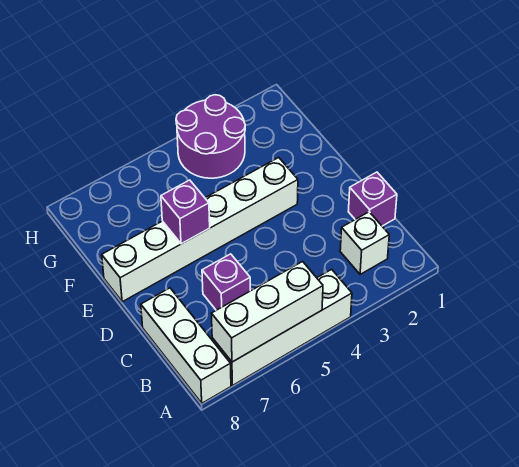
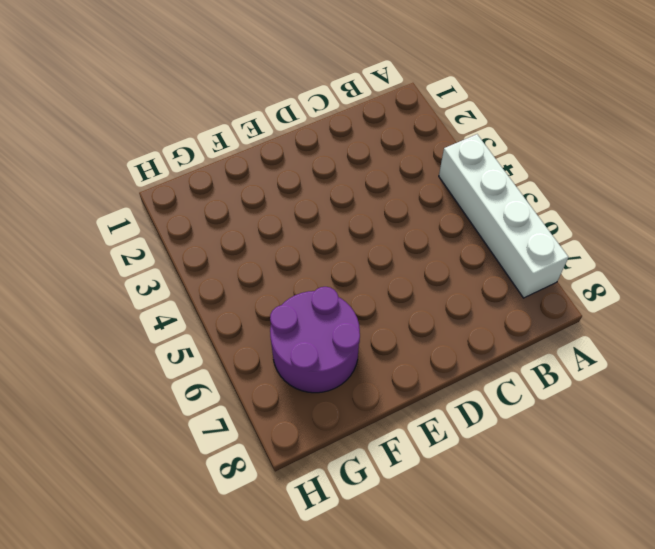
purple round brick F6:G7 level 1 -> purple round brick G3:H4 level 1
none -> white brick A8:C8 level 1
none -> white brick B2 level 1

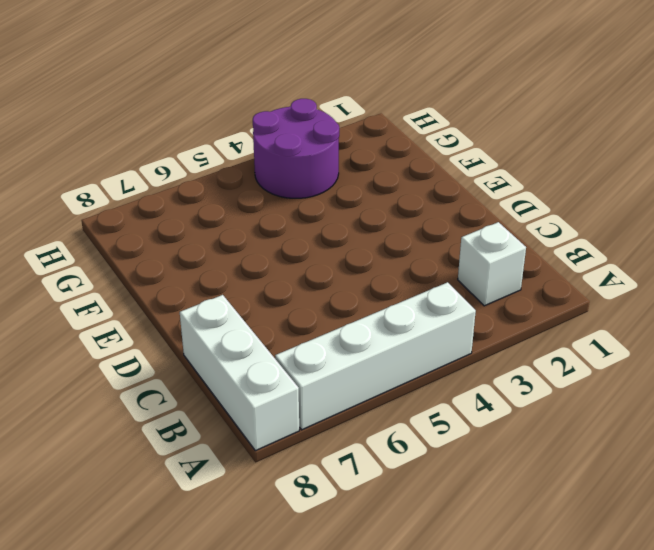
none -> purple brick C1 level 1
none -> purple brick C6 level 1

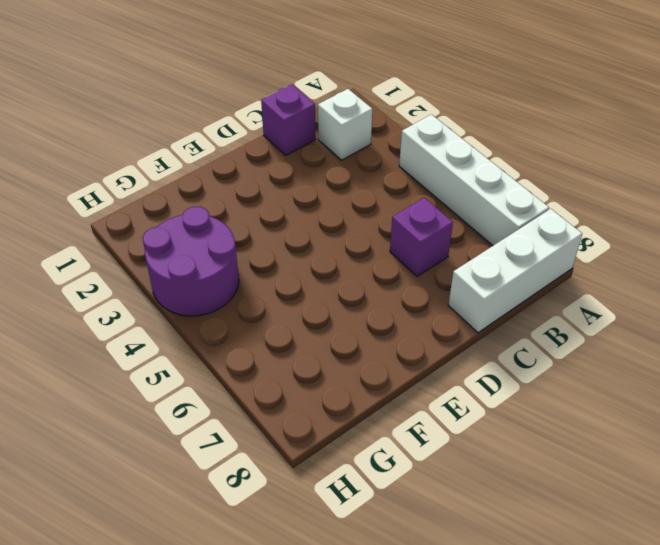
none -> white brick E3:E8 level 1
none -> white brick A5:A7 level 2

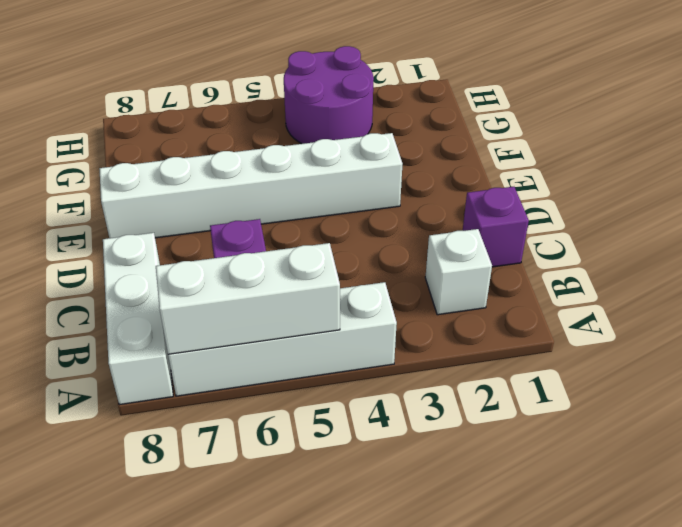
none -> purple brick E6 level 2

